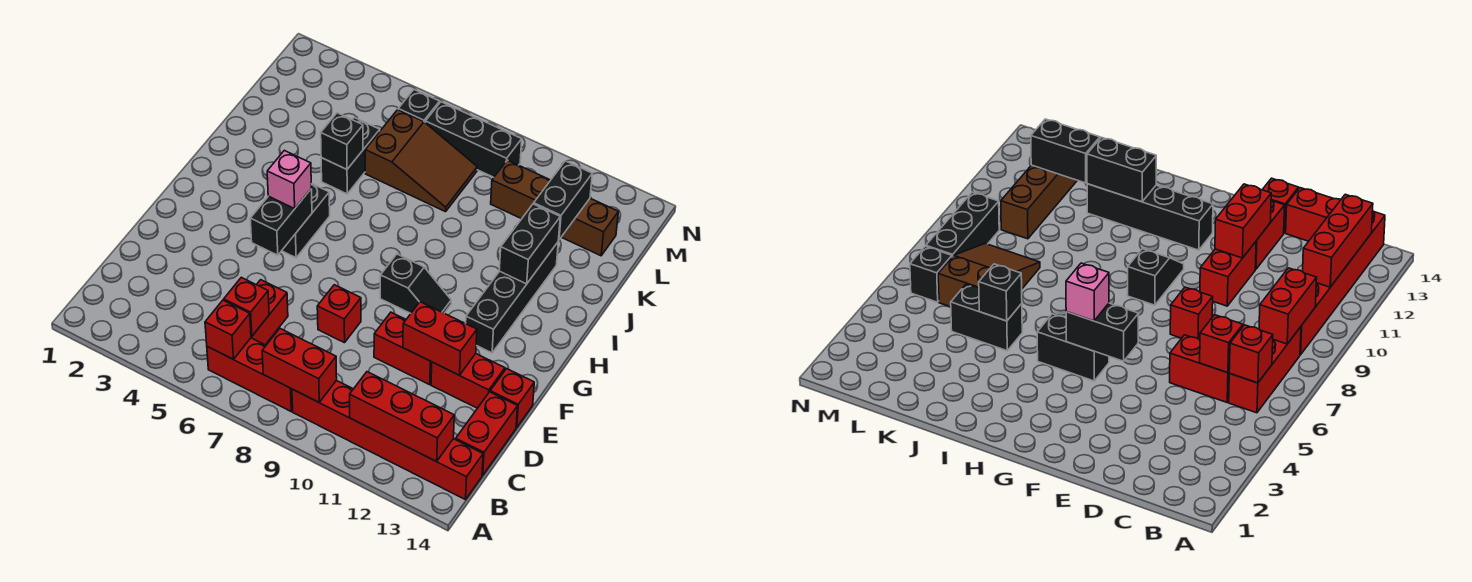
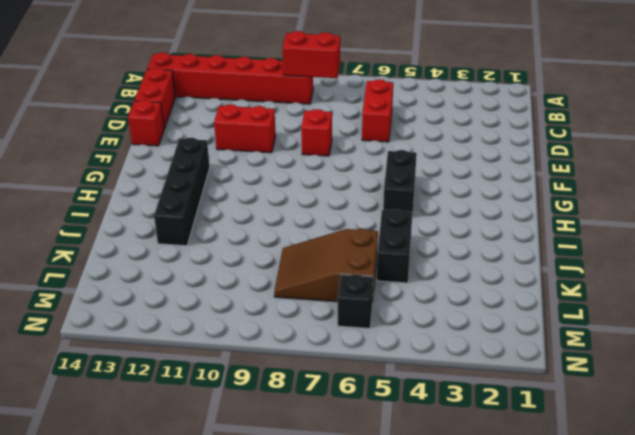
none -> red brick B6:B8 level 1
none -> red brick E12:E13 level 1
none -> black slope G9:G10 level 1 top 9

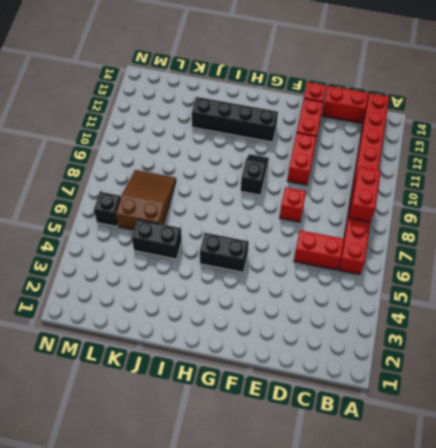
none -> brown brick L10:L13 level 1
none -> black brick M7:M9 level 1
none -> red brick B6 level 2

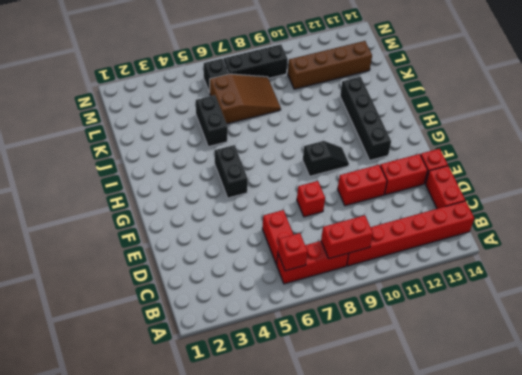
none -> red brick B11:B13 level 2
none -> red brick C6 level 2
none -> red brick E11:E12 level 2

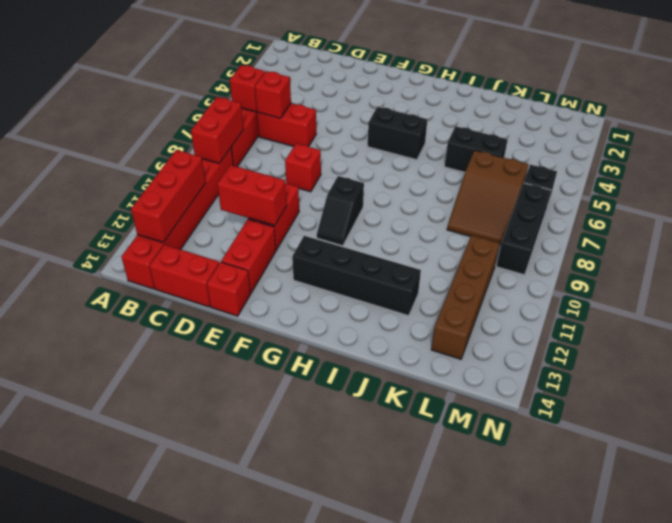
red brick D11:E11 level 2 -> red brick E11:E12 level 2
none -> black brick F5:G5 level 2
none -> black brick I12:J12 level 2
none -> black brick J5 level 2

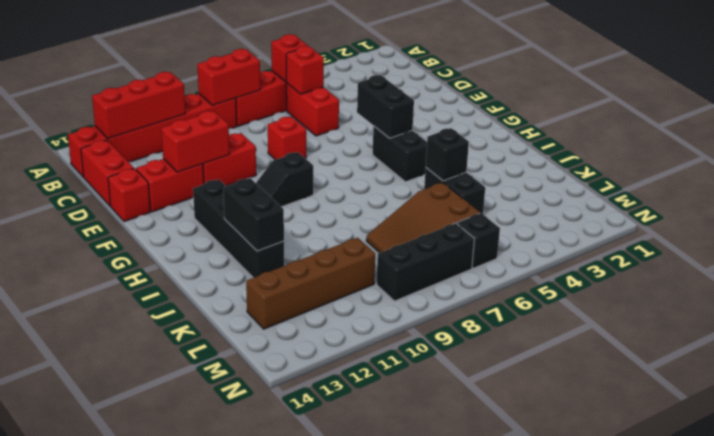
none -> black brick K12:L12 level 2
none -> pink brick G5 level 3

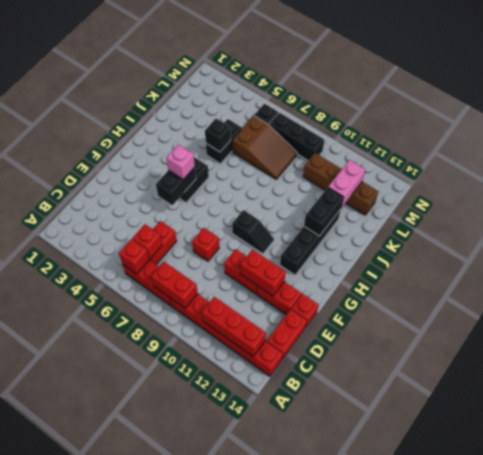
pink brick K12:L12 level 2 -> black brick K12:L12 level 2

